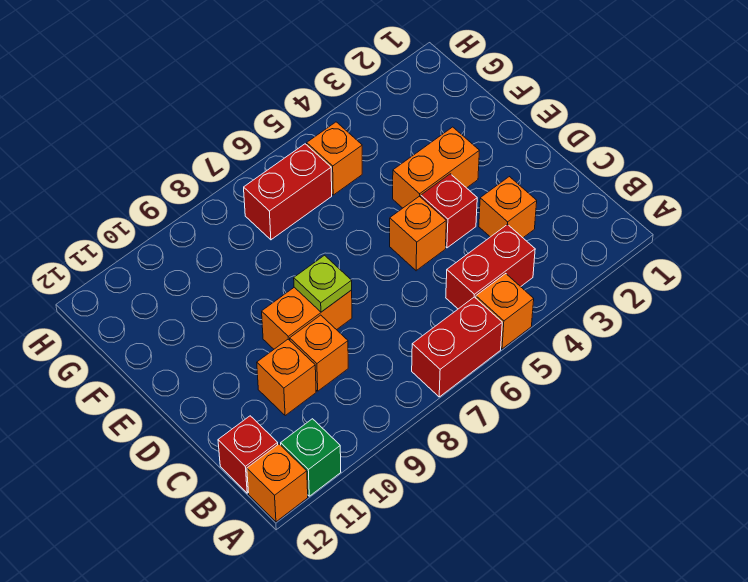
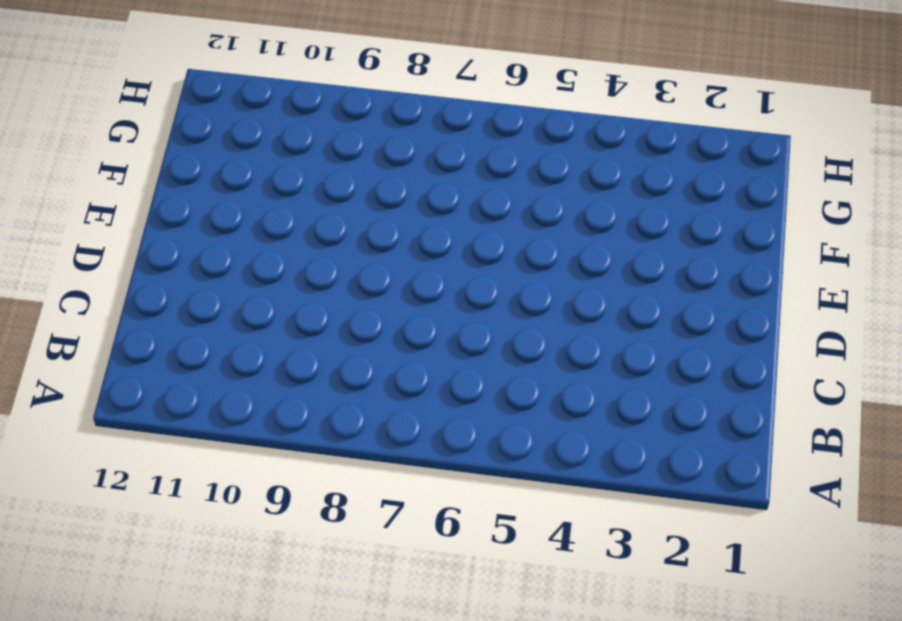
none -> orange brick A5 level 1
none -> red brick A6:A7 level 1
none -> green brick A11 level 1

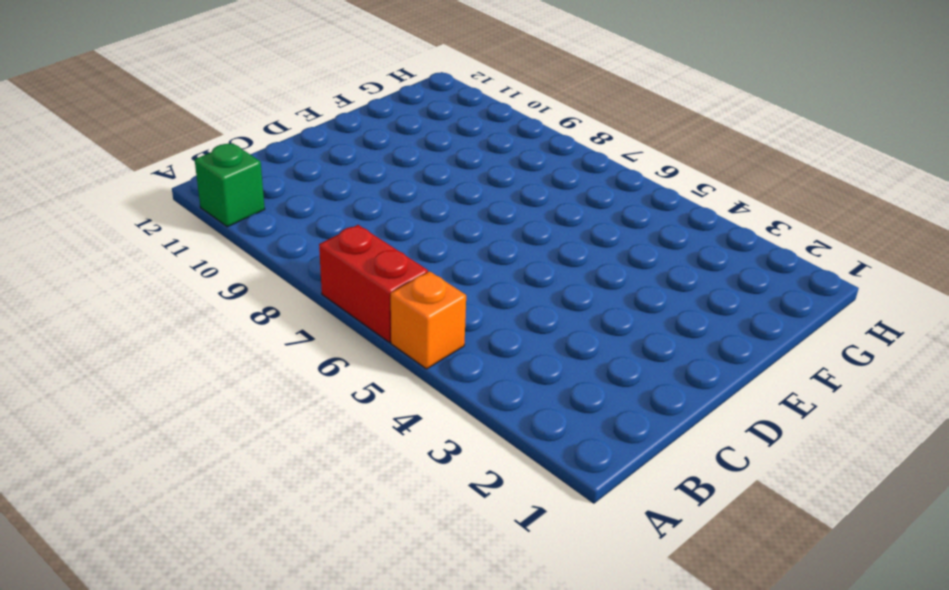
none -> orange brick A12 level 1
none -> red brick B4:B5 level 1
none -> red brick B12 level 1

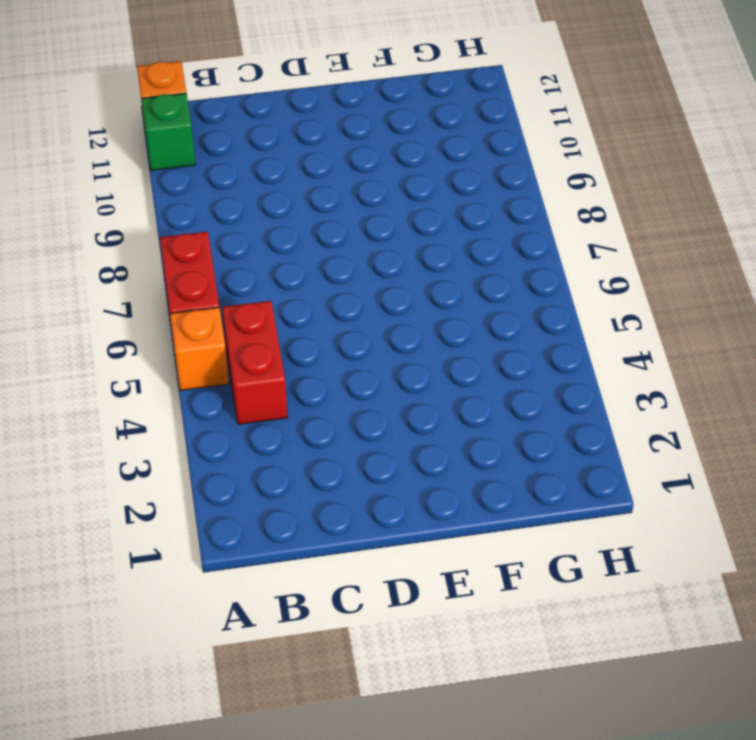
none -> red brick B12 level 1
none -> orange brick C3 level 1
none -> orange brick C9 level 1

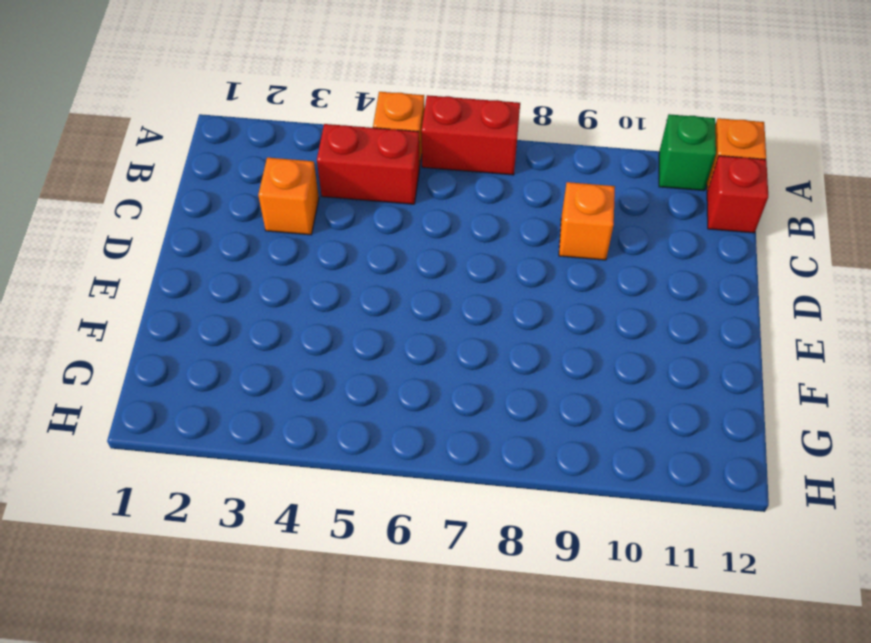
none -> orange brick C10 level 1
none -> red brick D4 level 1
none -> orange brick D5 level 1

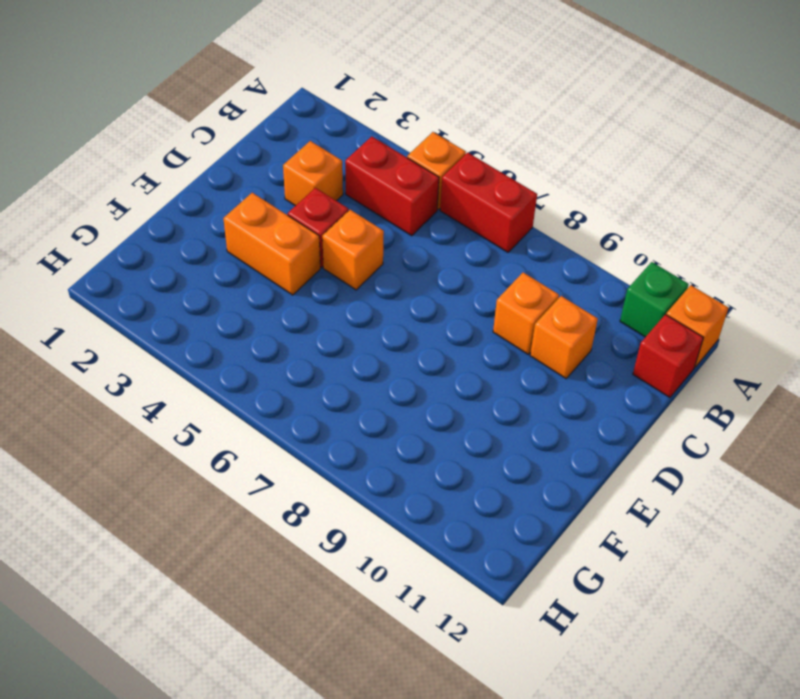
none -> orange brick D8:D9 level 1
none -> orange brick G5 level 1
none -> red brick G6:G7 level 1

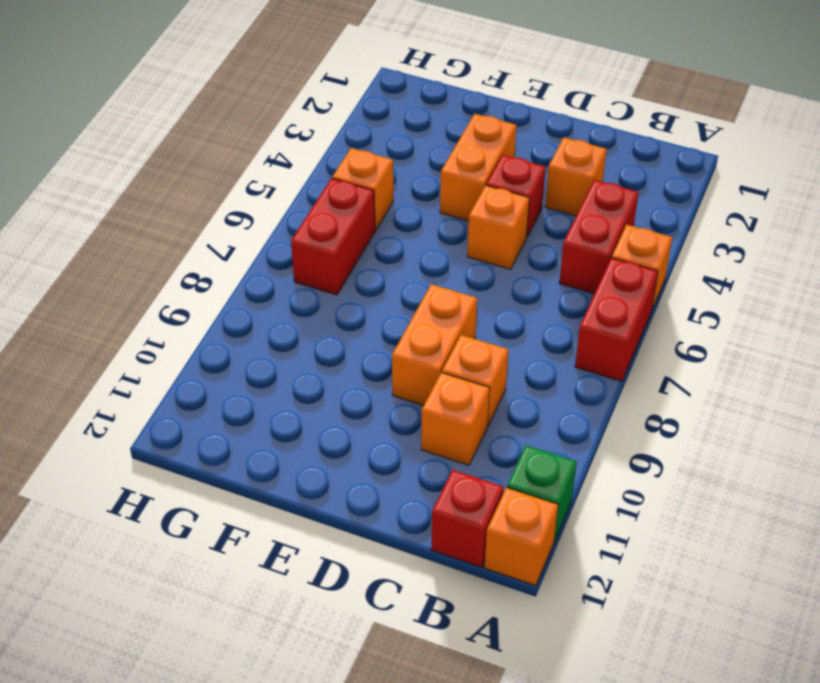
none -> lime plate D8 level 2

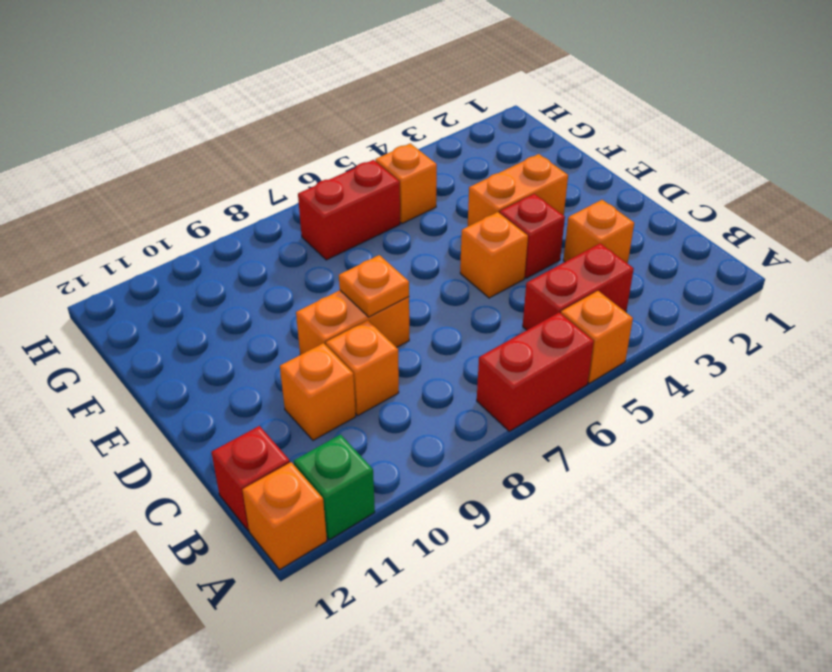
orange plate D8 level 2 -> lime plate D8 level 2

